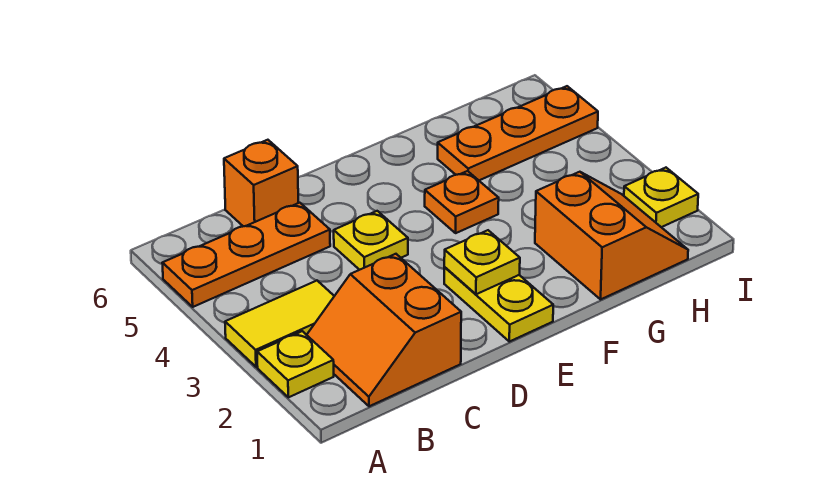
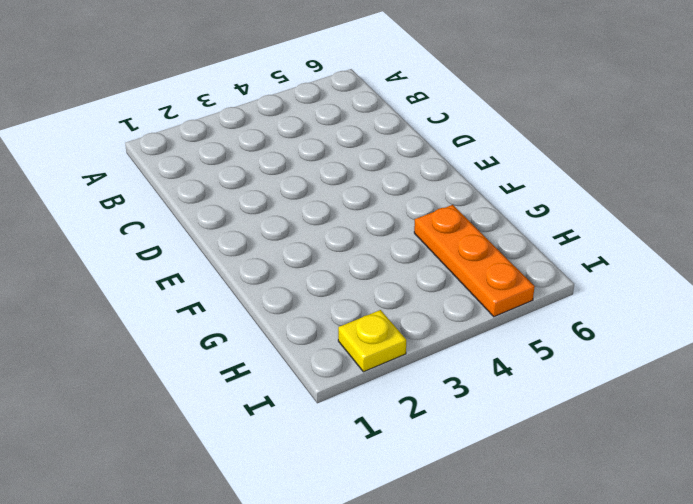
none -> yellow plate A2 level 1
none -> yellow tile A3:B3 level 1
none -> orange plate A5:C5 level 1

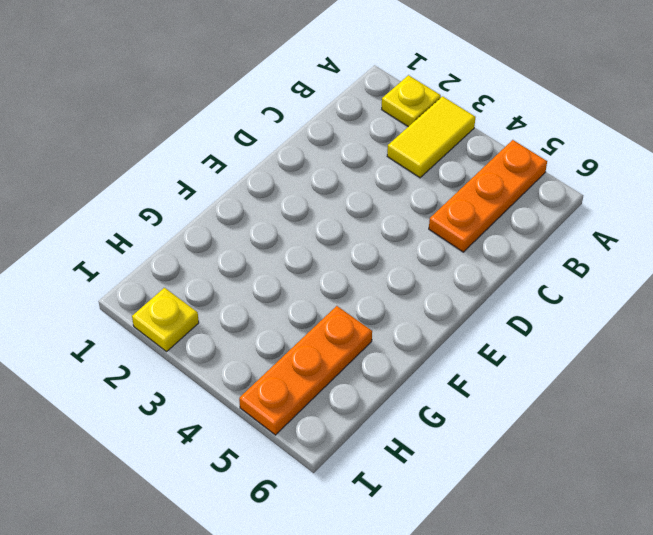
none -> orange slope B1:C2 level 1 top C
none -> orange brick C6 level 1
none -> yellow plate D4 level 1

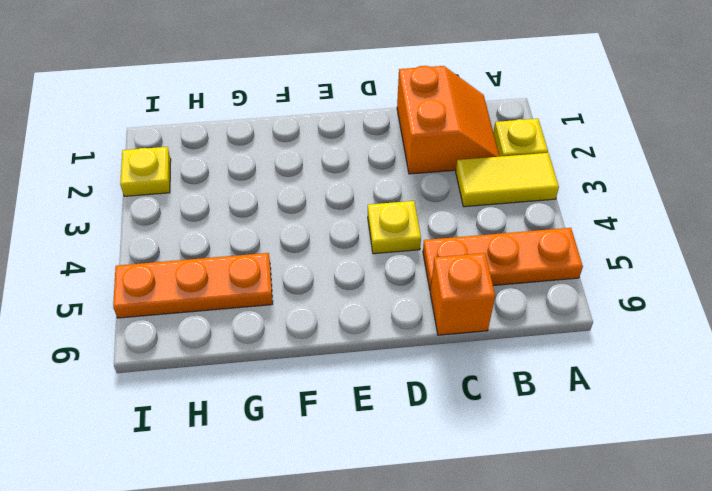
none -> yellow plate E1:E2 level 1
none -> orange plate F4 level 1
none -> orange slope G1:H2 level 1 top G

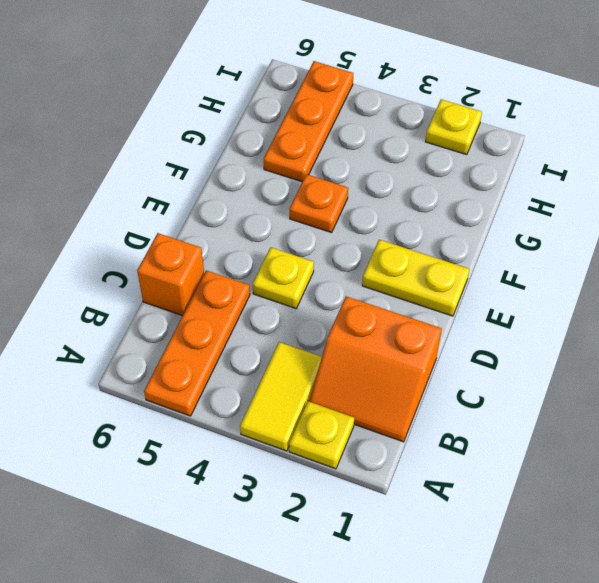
none -> orange slope G1:H2 level 1 top G
none -> yellow plate E2 level 2

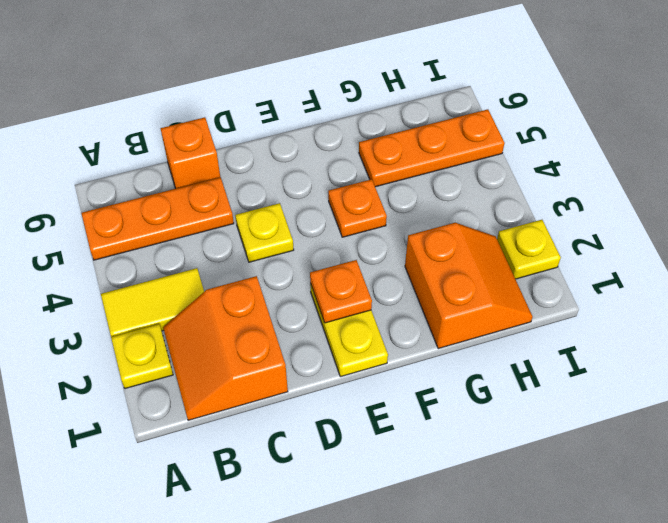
orange plate E2 level 2 -> yellow plate E2 level 2

